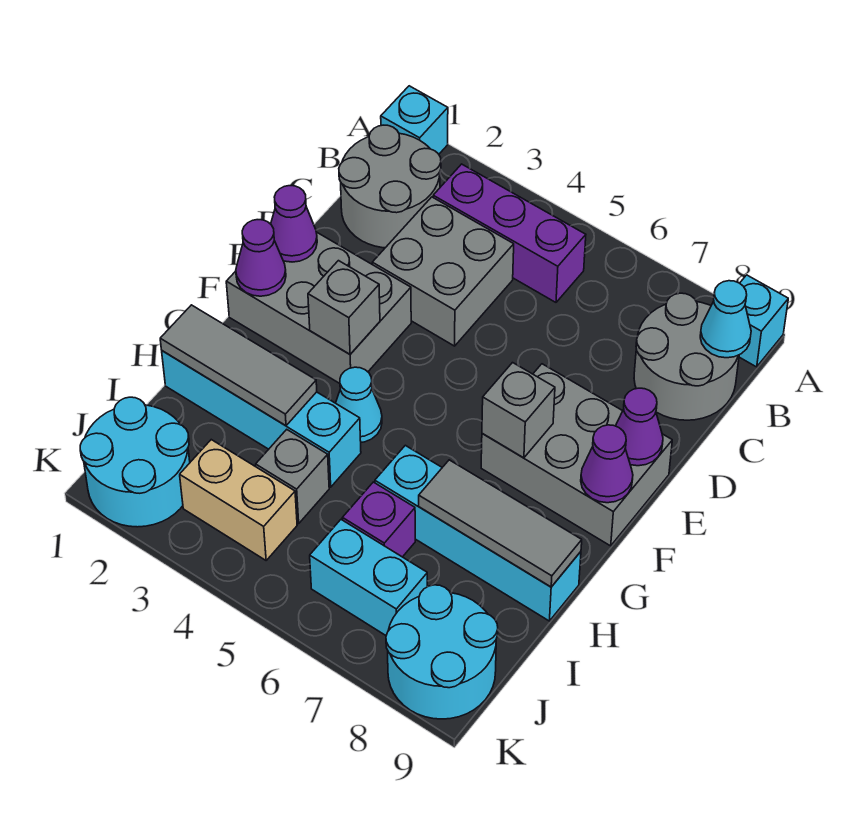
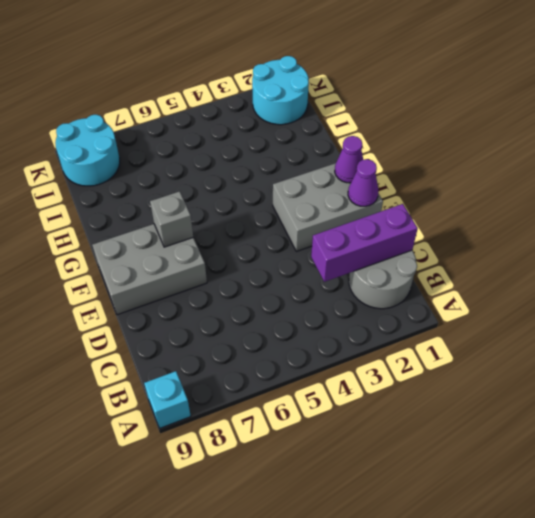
purple brick C1:C3 level 2 -> purple brick B3:B5 level 1
none -> cyan brick A1 level 1
none -> grey round brick B8:C9 level 1
none -> grey brick C3:D4 level 1

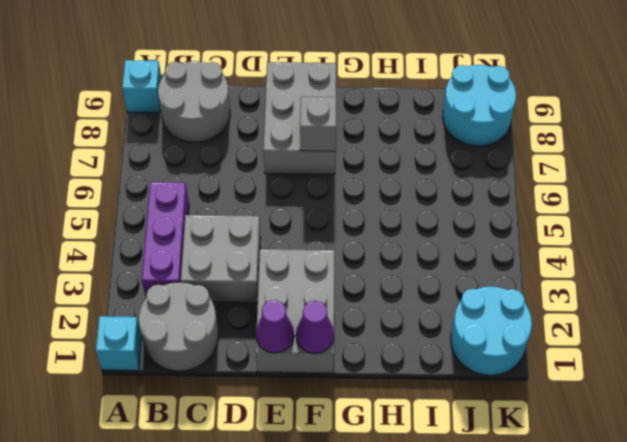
none -> cyan cone G4 level 1
none -> cyan brick H1:H4 level 1
none -> cyan brick H6:H9 level 1

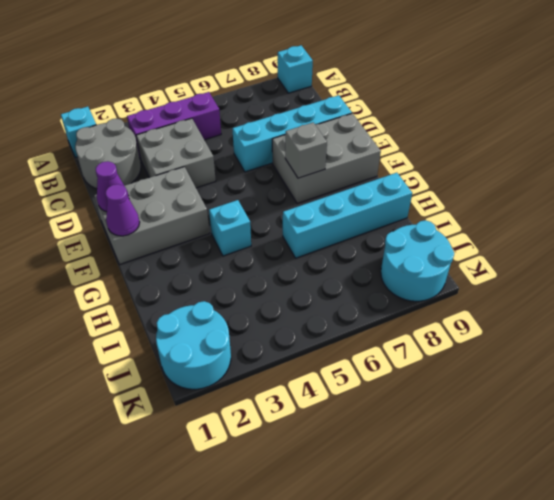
cyan brick D6:D9 level 1 -> cyan brick H1:H4 level 1
cyan brick G4 level 1 -> cyan cone G4 level 1
none -> grey round brick B8:C9 level 1
none -> grey brick I4 level 1
none -> purple brick I6 level 1

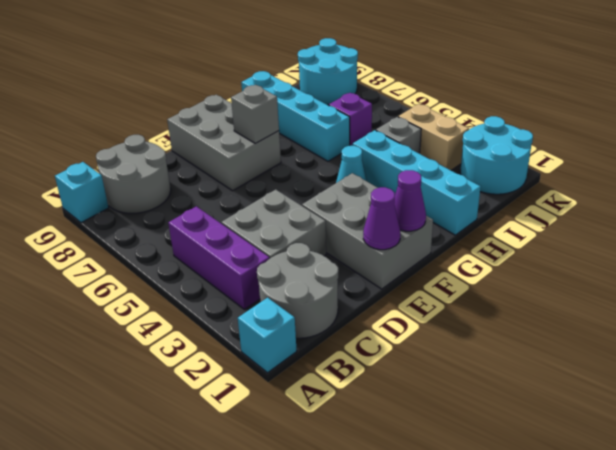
none -> cyan brick J6:J7 level 1
none -> cyan cone B9 level 2
none -> purple cone E9 level 2

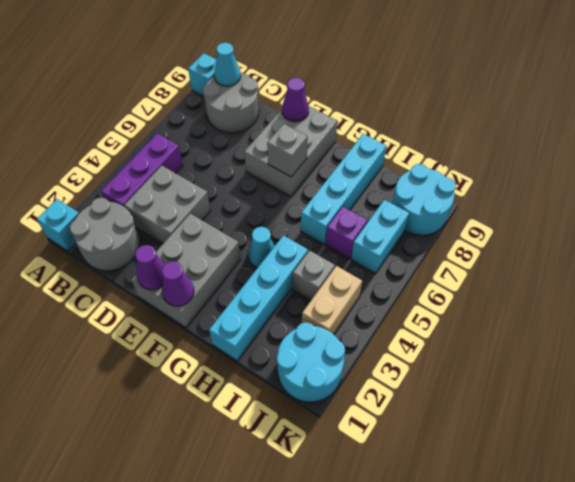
none -> grey brick F3 level 2
none -> purple cone F9 level 2
none -> grey tile H1:H3 level 2

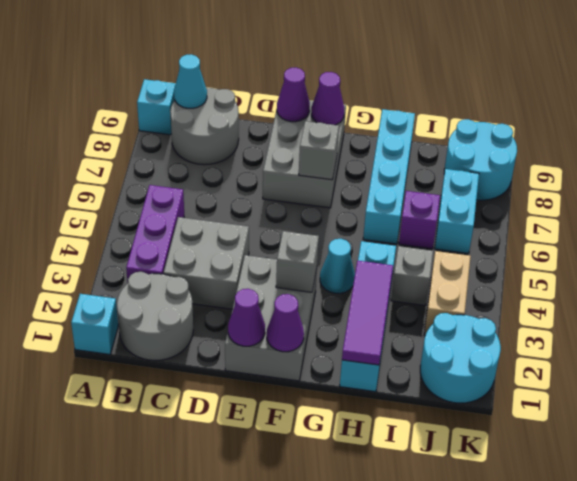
purple tile H1:H3 level 2 -> grey tile H1:H3 level 2
none -> grey tile H7:H9 level 2

